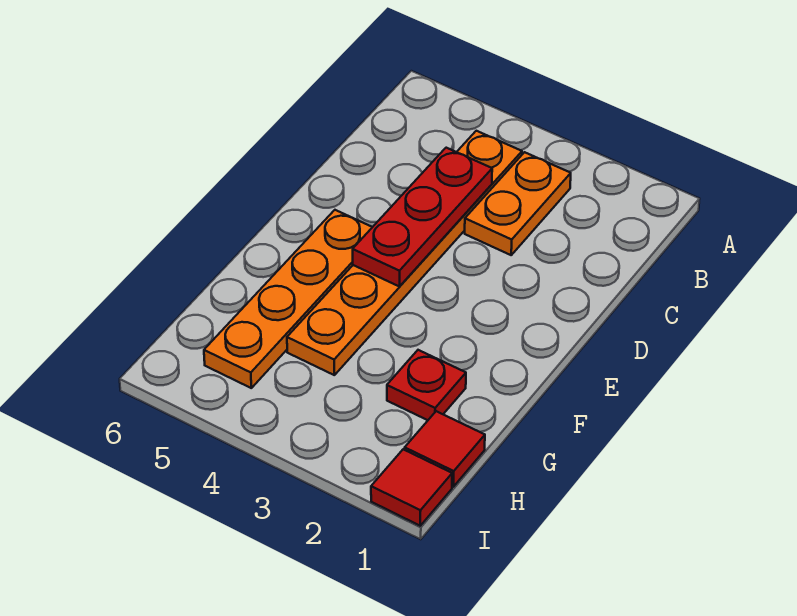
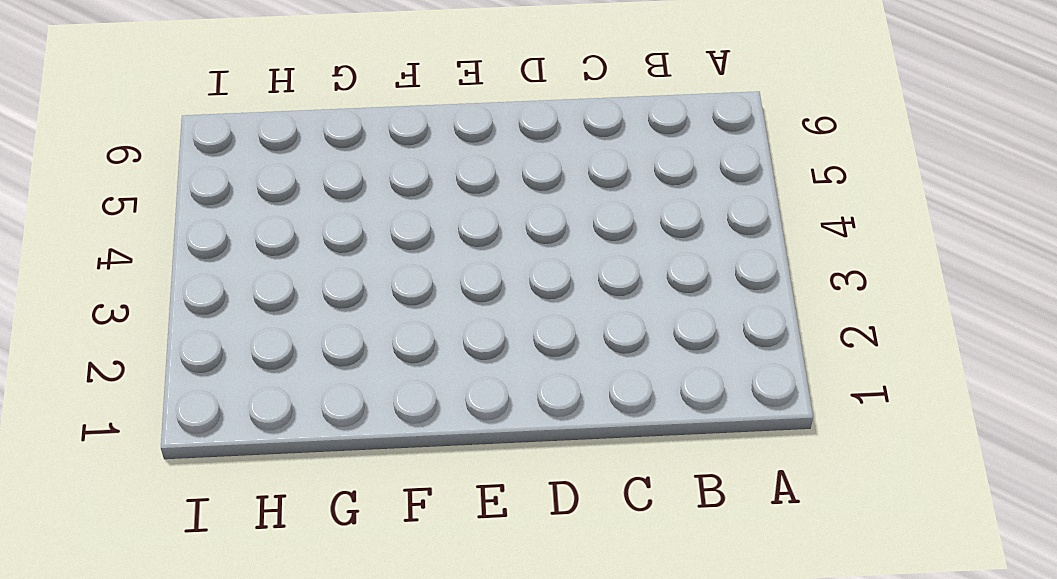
none -> orange plate B3:C3 level 1
none -> orange plate B4:G4 level 1

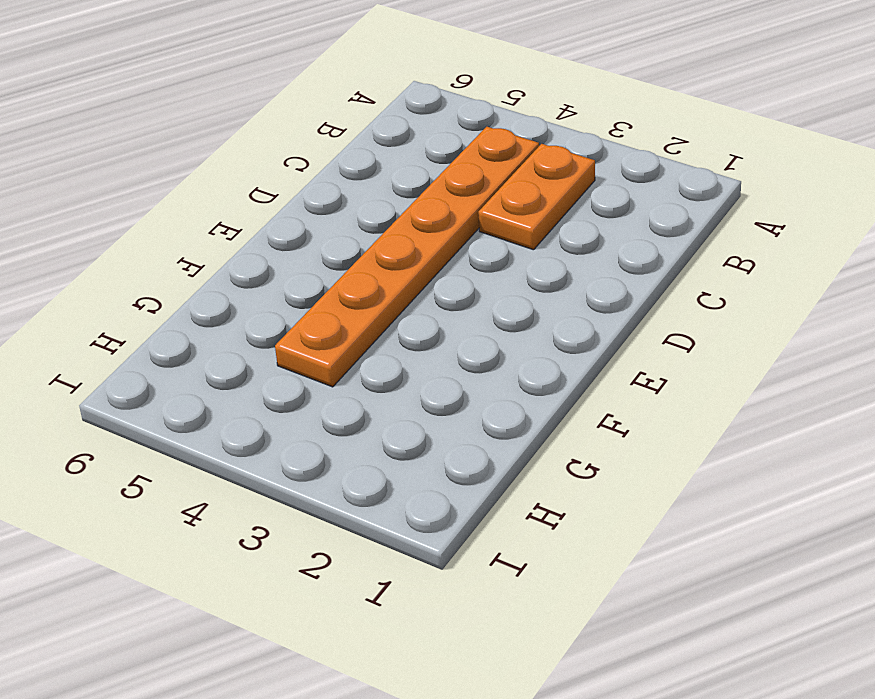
none -> orange plate E5:H5 level 1
none -> red plate G2 level 1

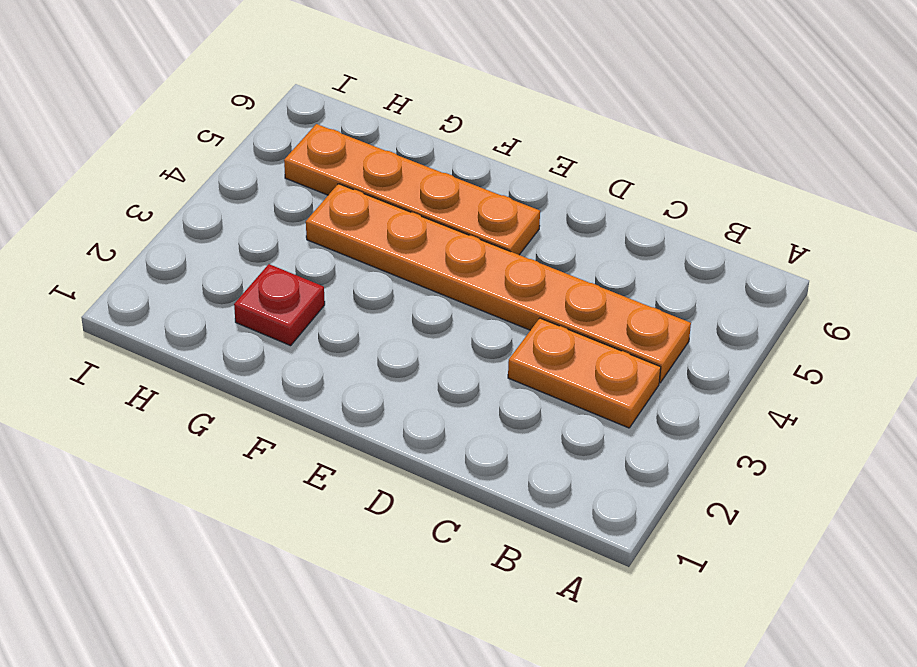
none -> red tile H1 level 1
none -> red tile I1 level 1

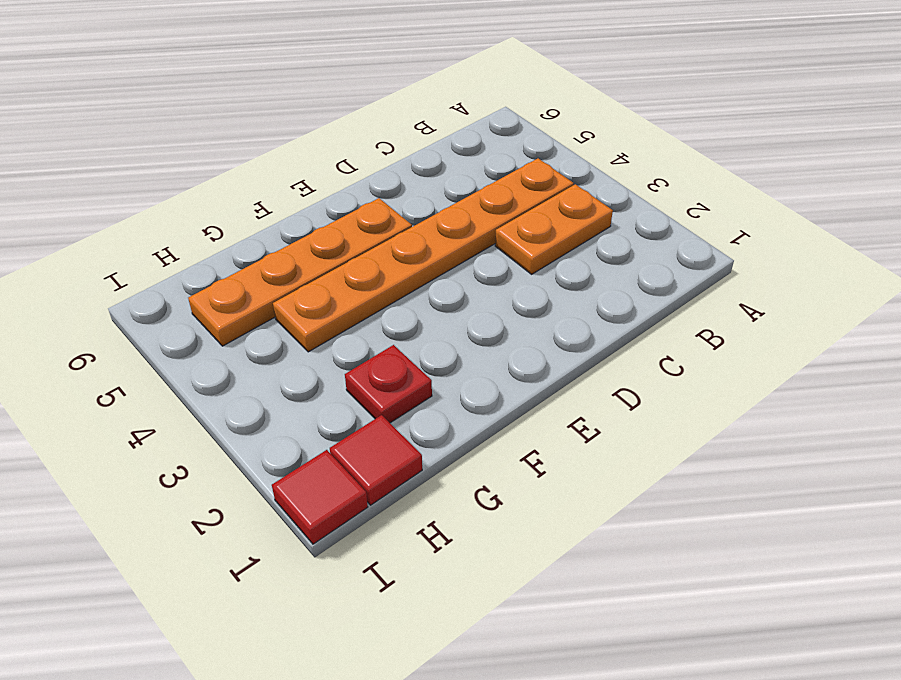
none -> red plate C4:E4 level 2

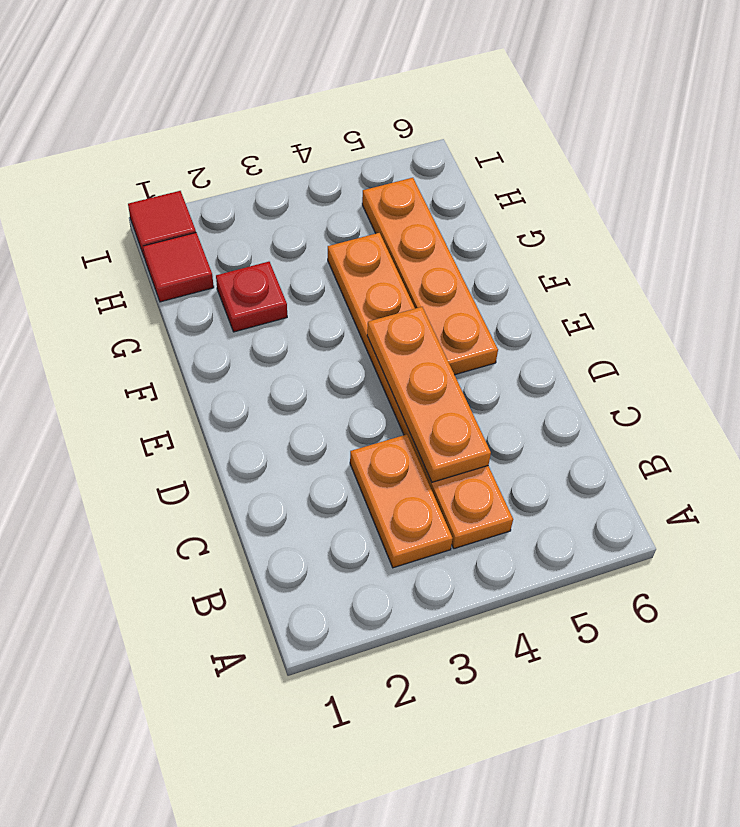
orange plate C4:E4 level 2 -> red plate C4:E4 level 2

